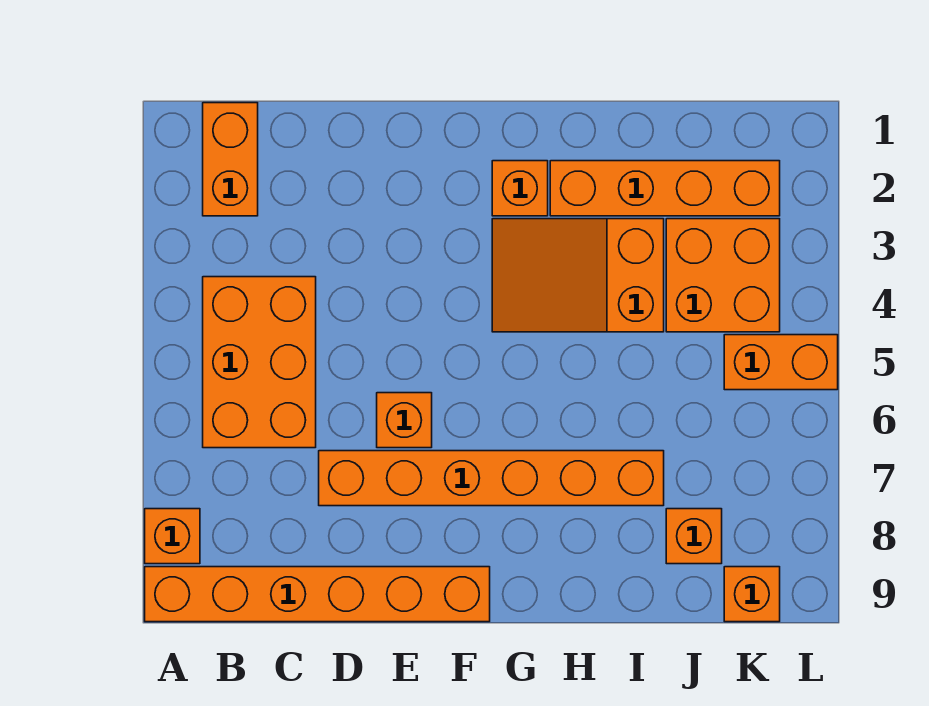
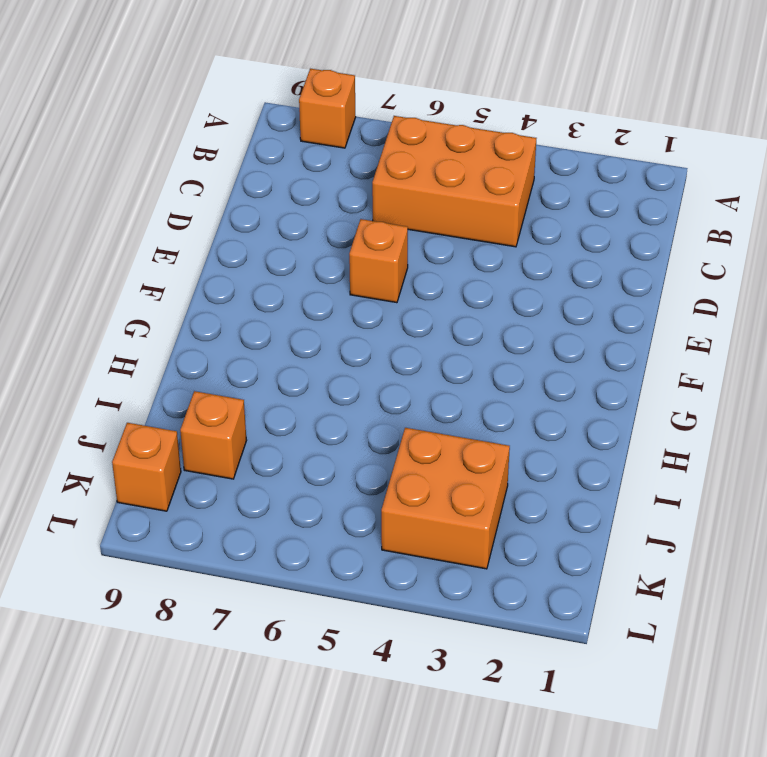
none -> orange brick A9:F9 level 1
none -> orange brick B1:B2 level 1
none -> orange brick D7:I7 level 1

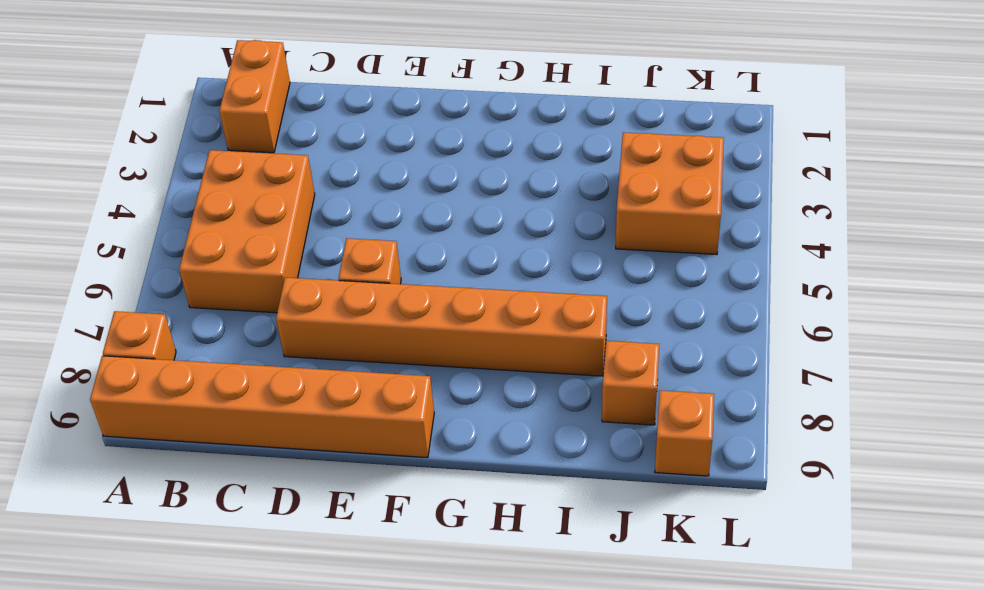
none -> orange brick G2 level 1
none -> orange slope G3:I4 level 1 top I
none -> orange brick H2:K2 level 1

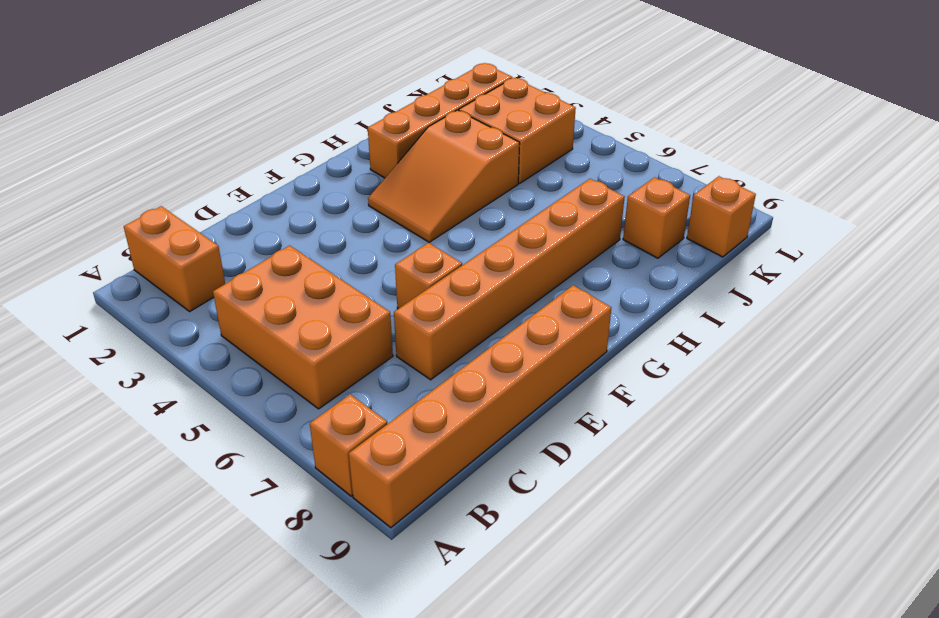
none -> orange brick G2 level 1
none -> orange brick K5:L5 level 1

